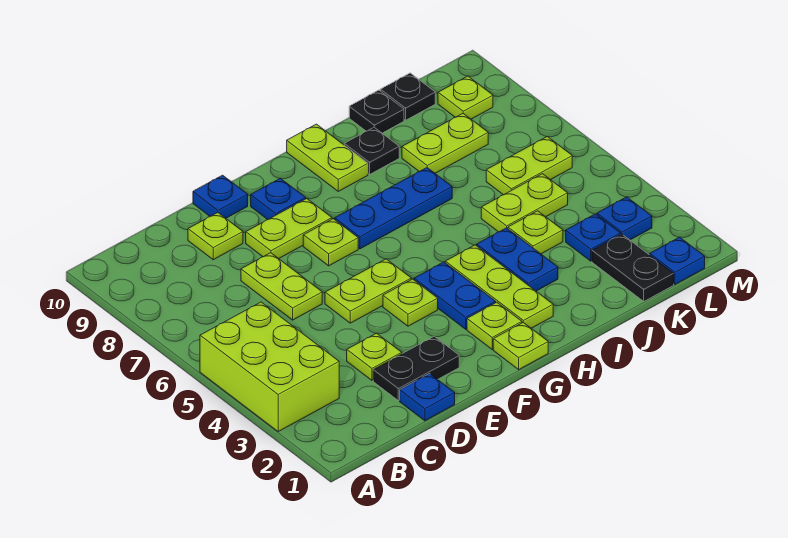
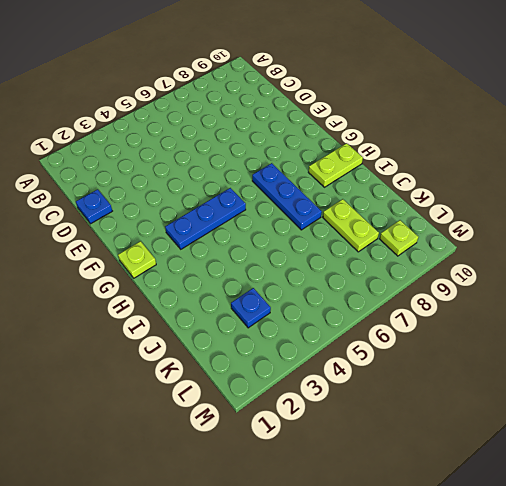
blue plate G3:G5 level 1 -> blue plate G3:G4 level 1
none -> lime brick A3:B5 level 1
none -> black plate D2:E2 level 1
none -> lime plate D3 level 1
none -> lime plate D6:D7 level 1

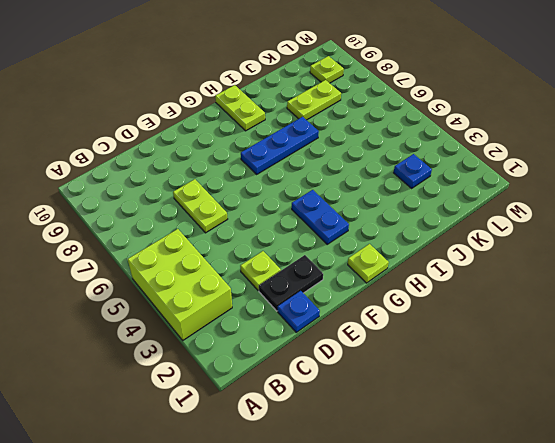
none -> lime plate D9 level 1
none -> lime plate E5:F5 level 1
none -> lime plate E8:F8 level 1
none -> blue plate E10 level 1

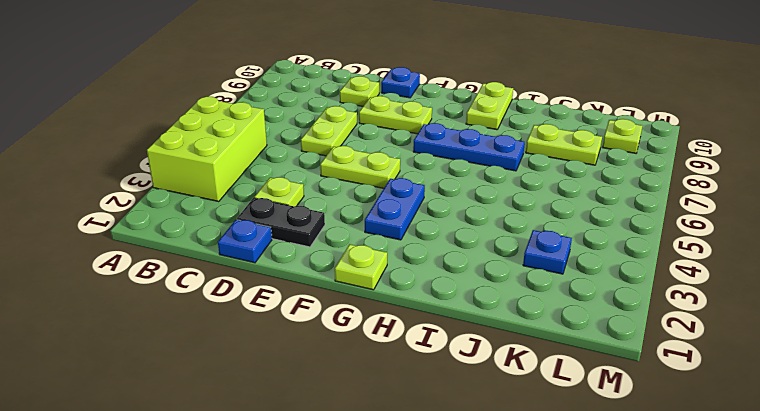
none -> lime plate F4 level 1
none -> lime plate F7 level 1
none -> blue plate F9 level 1
none -> lime plate G2 level 1

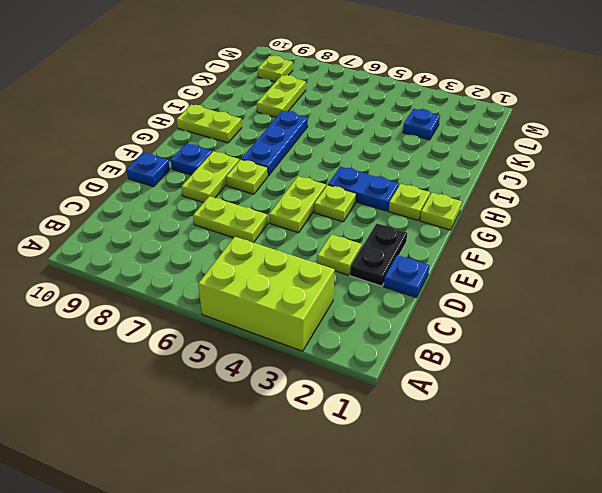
none -> lime plate D9 level 1
none -> lime plate H2:H4 level 1
none -> blue plate I3:I4 level 1
none -> black plate I9 level 1

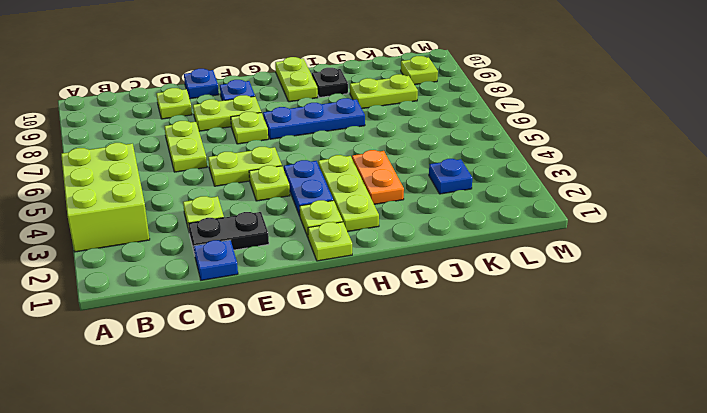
orange plate I3:I4 level 1 -> blue plate I3:I4 level 1
none -> lime plate J4 level 1
none -> lime plate J5:K5 level 1
none -> black plate J10 level 1
none -> black plate K1:K2 level 1

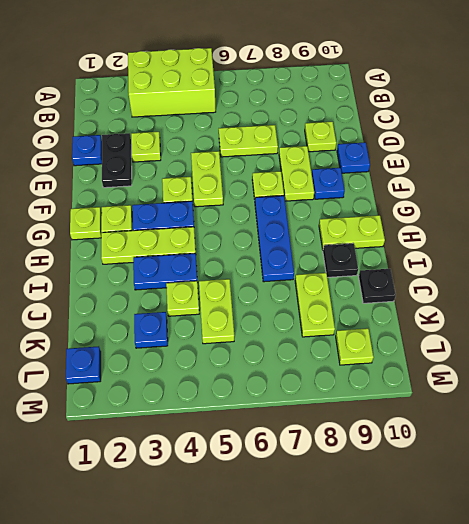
none -> black plate K1:K2 level 1
none -> lime plate K6:L6 level 1
none -> black plate K10 level 1
none -> blue plate L3 level 1

